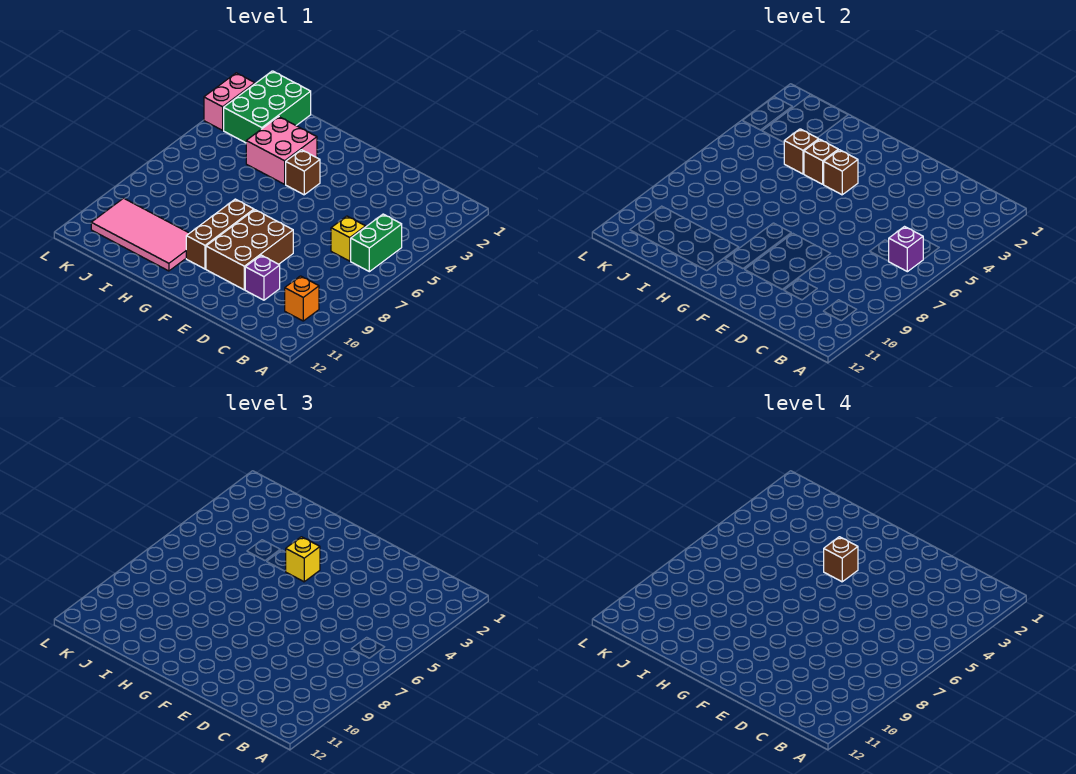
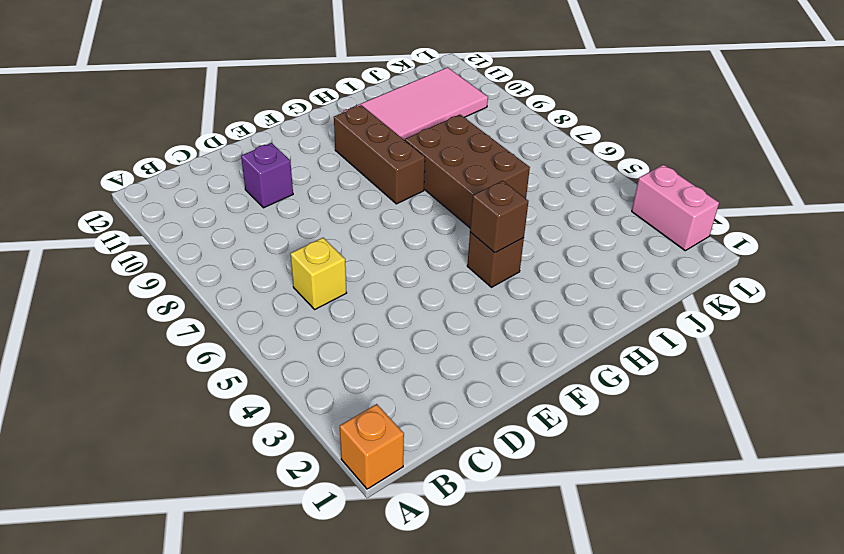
orange brick A1 level 1 -> orange brick B10 level 1
brown brick H6:I8 level 1 -> brown brick E8:F10 level 1
none -> green brick B5:B6 level 1
none -> pink brick H3:I4 level 1
none -> green brick J1:K3 level 1

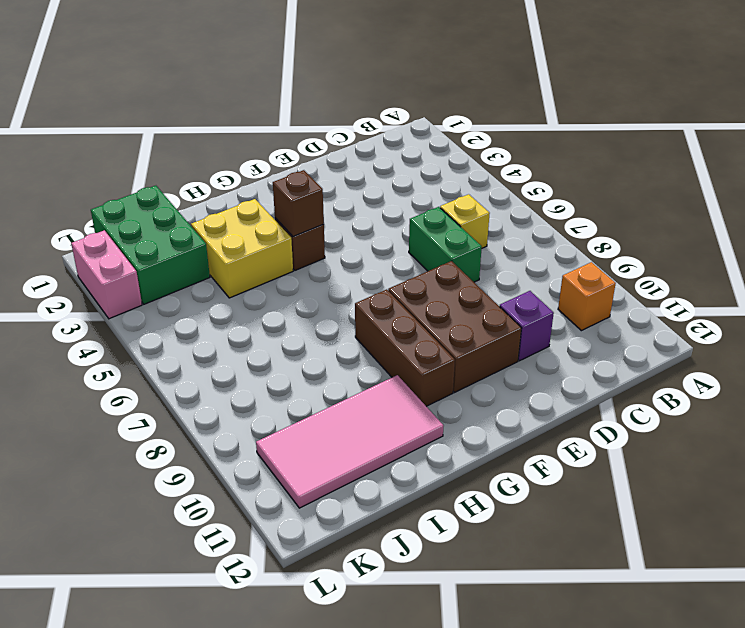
green brick D6:D7 level 1 -> green brick B5:B6 level 1
yellow brick H3:I4 level 1 -> pink brick H3:I4 level 1
none -> purple brick B6 level 2
none -> brown brick H4 level 2
none -> brown brick I4 level 2

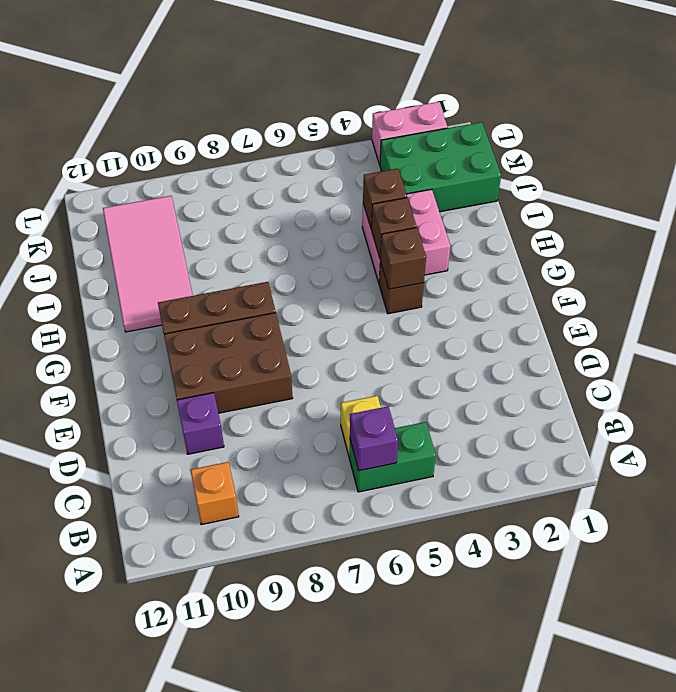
none -> yellow brick G4 level 3
none -> brown brick G4 level 4

